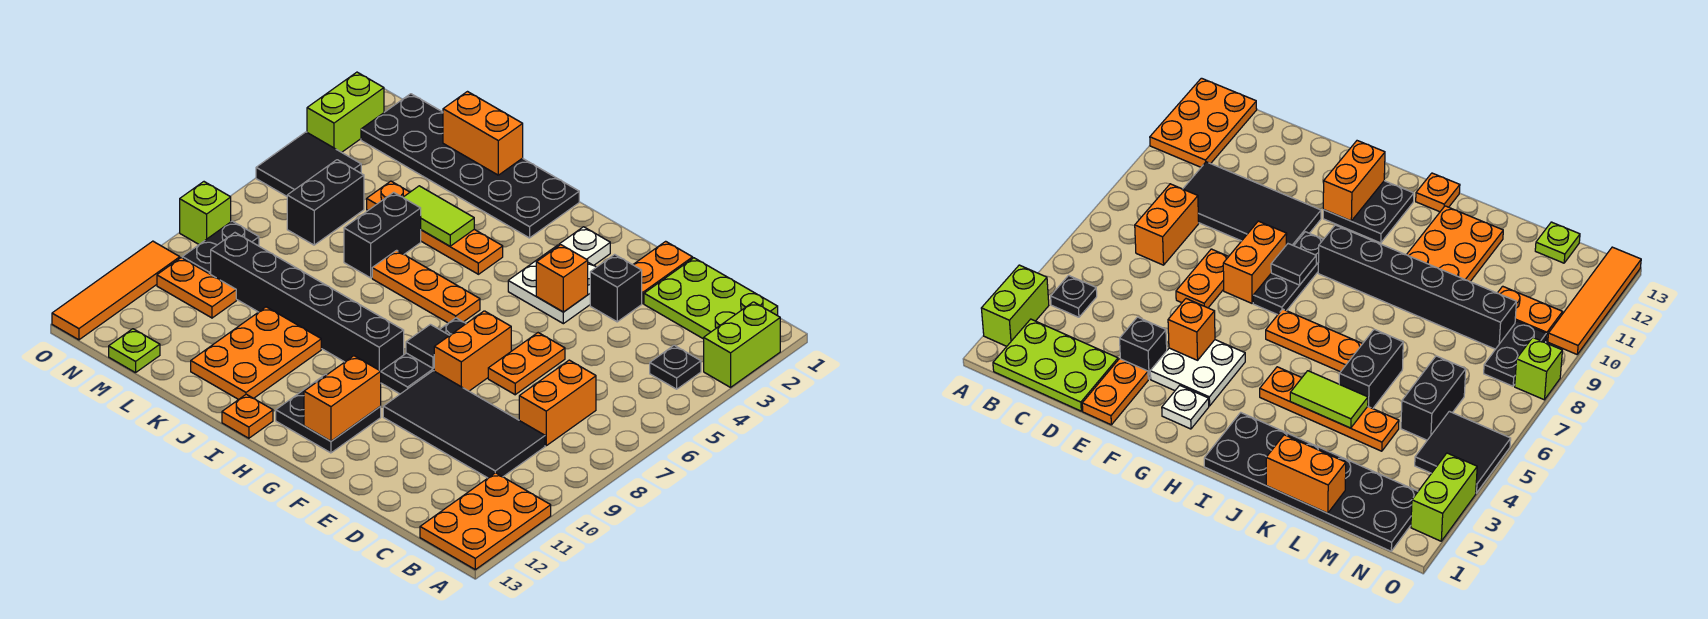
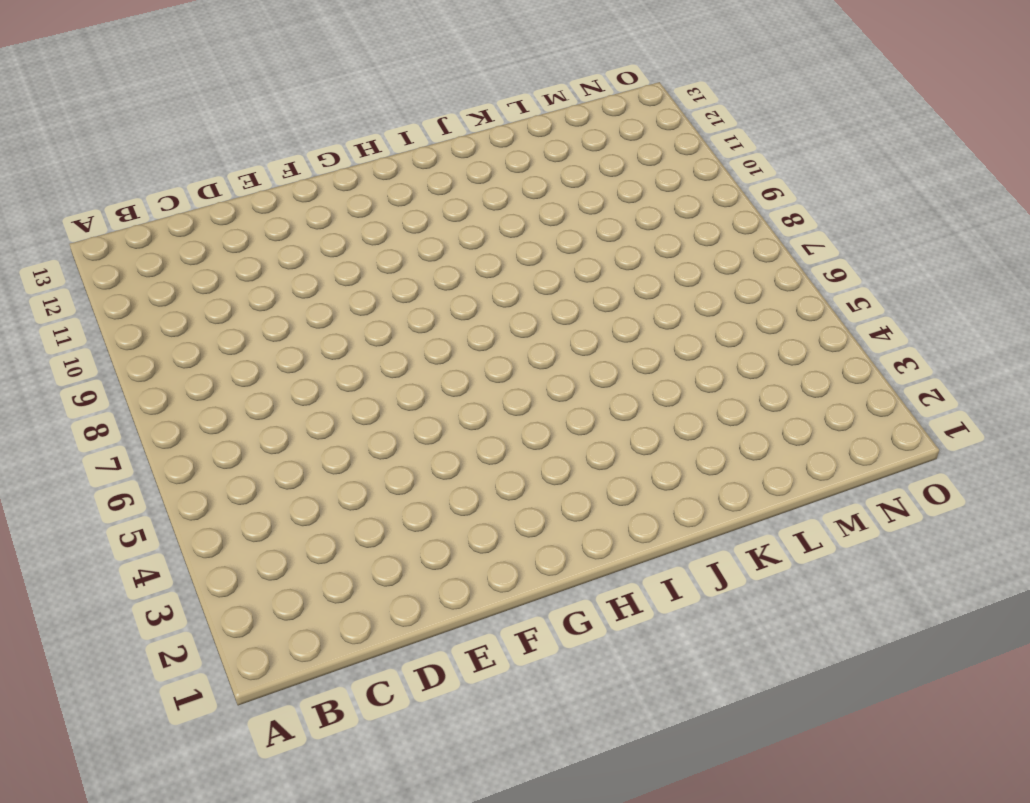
none -> lime brick A2:A3 level 1
none -> orange plate A11:B13 level 1
none -> lime plate B1:D2 level 1
none -> black plate B4 level 1

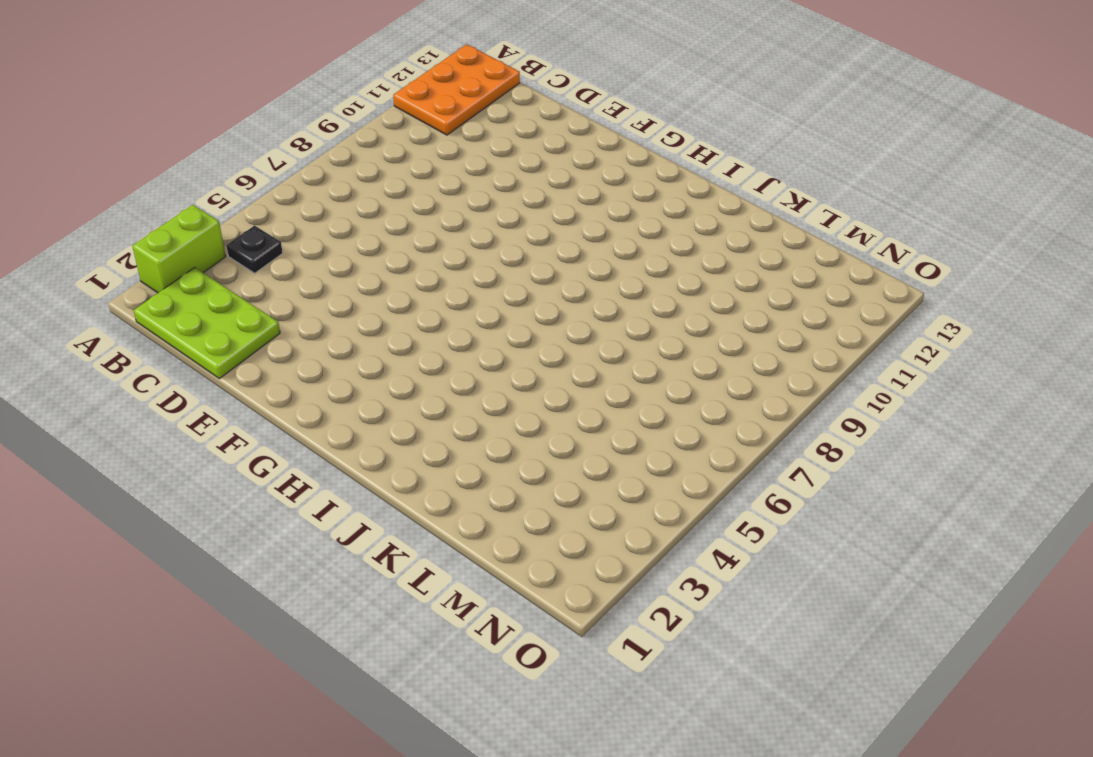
none -> orange brick C7:C8 level 1
none -> black tile C9:F10 level 1
none -> orange plate E1:E2 level 1
none -> black brick E3 level 1

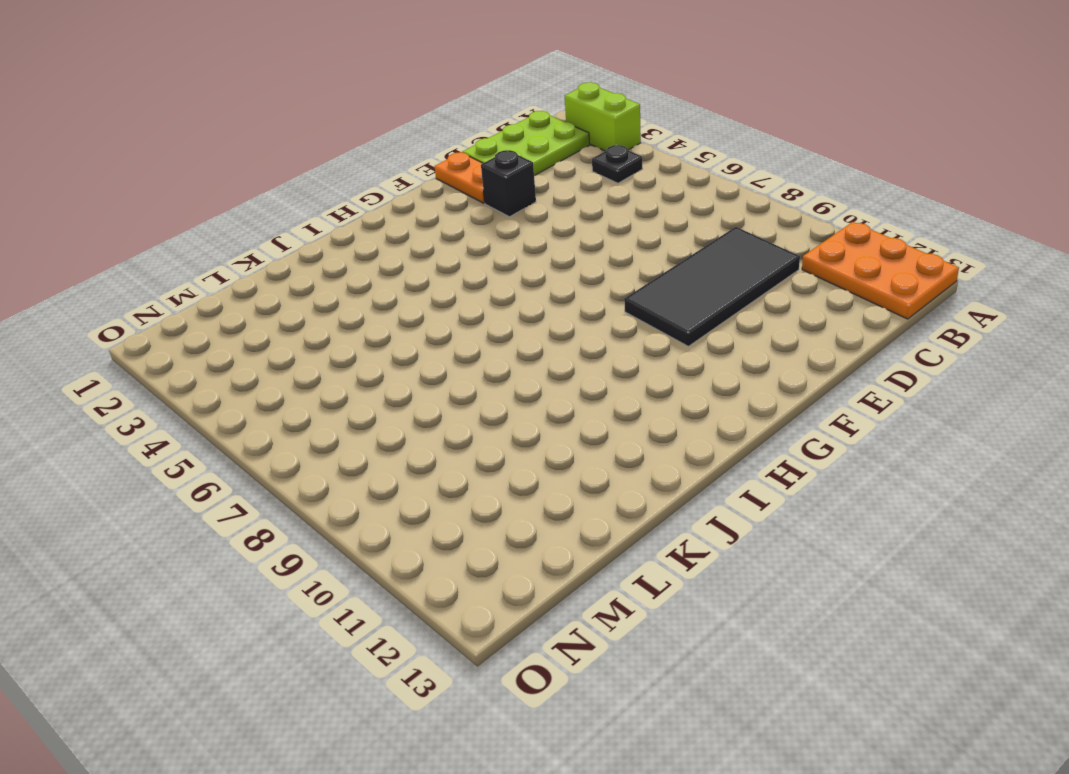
none -> orange brick C7:C8 level 1
none -> orange plate E6:E7 level 1
none -> white plate F3:G4 level 1
none -> orange brick F7:F8 level 1

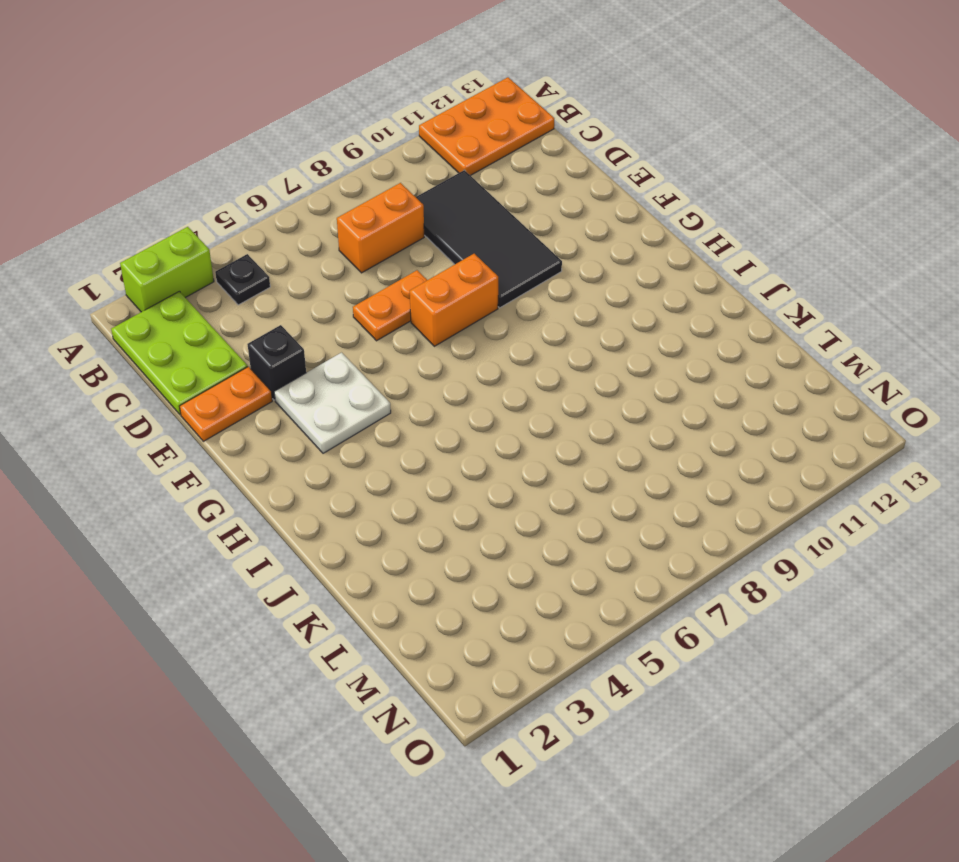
none -> white plate G2 level 1
none -> black plate G7:G9 level 1
none -> black plate G11:H12 level 1
none -> orange plate H6:J6 level 1

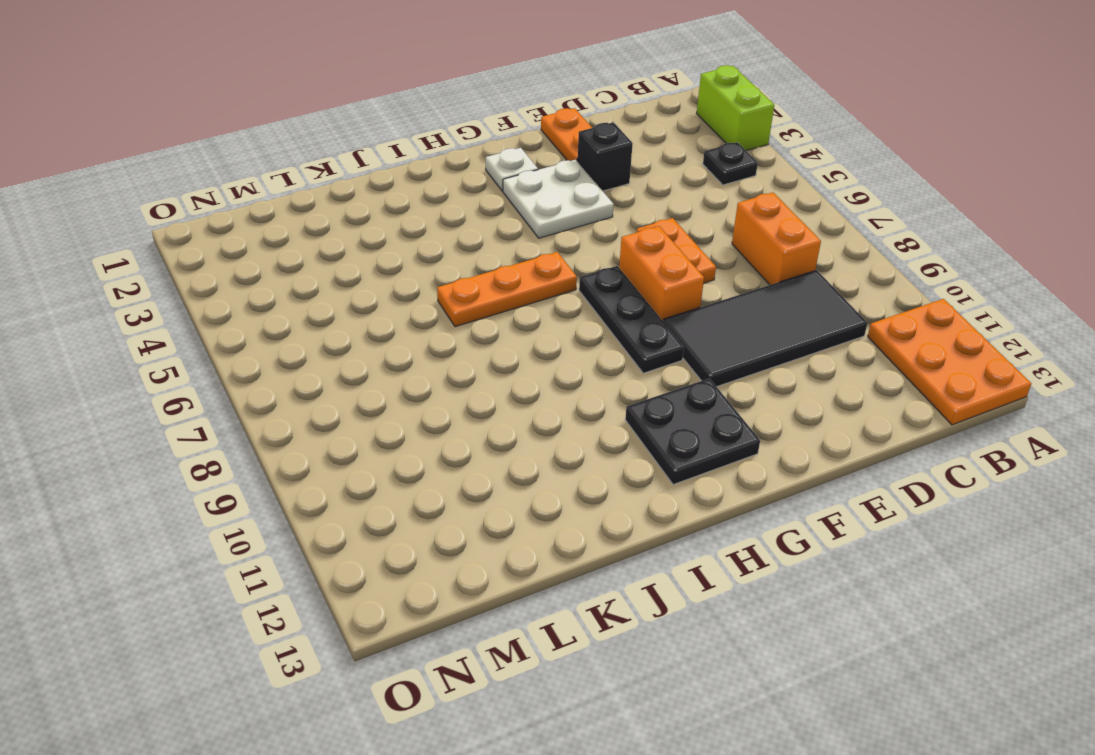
none -> lime plate B1:D2 level 1
none -> black brick H9:M9 level 1
none -> black plate I1:N2 level 1
none -> orange plate I4:L4 level 1

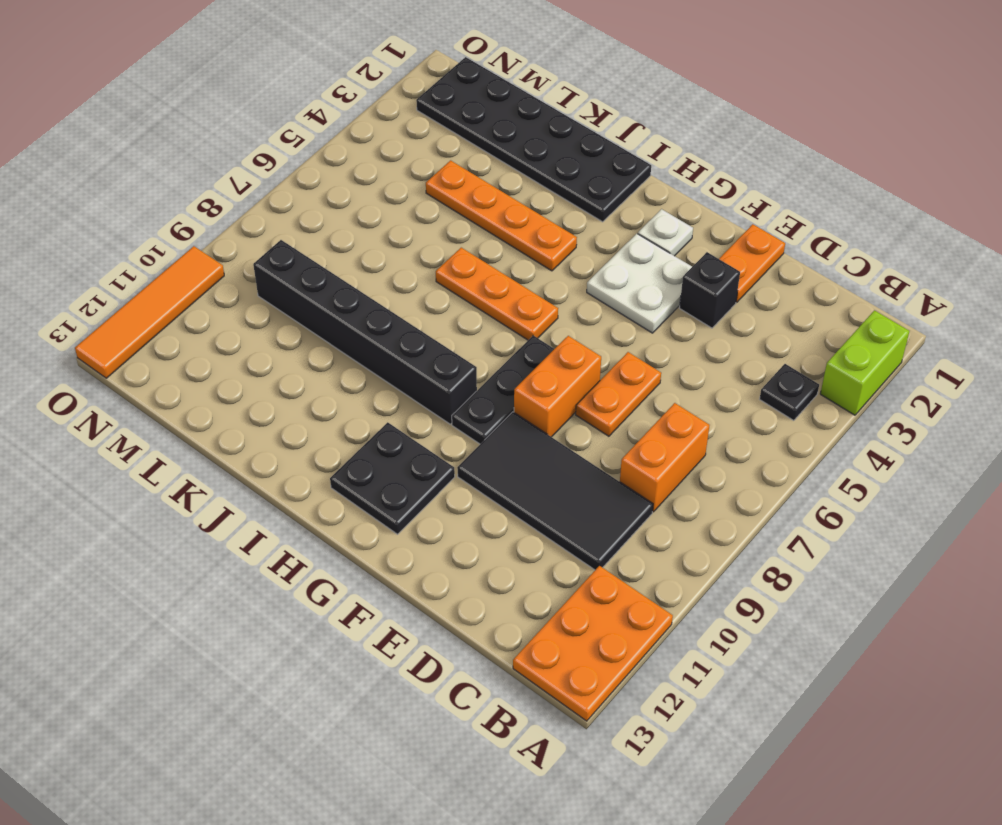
none -> lime plate B1:D2 level 1
none -> orange plate I13 level 1
none -> orange plate J10:K12 level 1
none -> black brick K5:K6 level 1

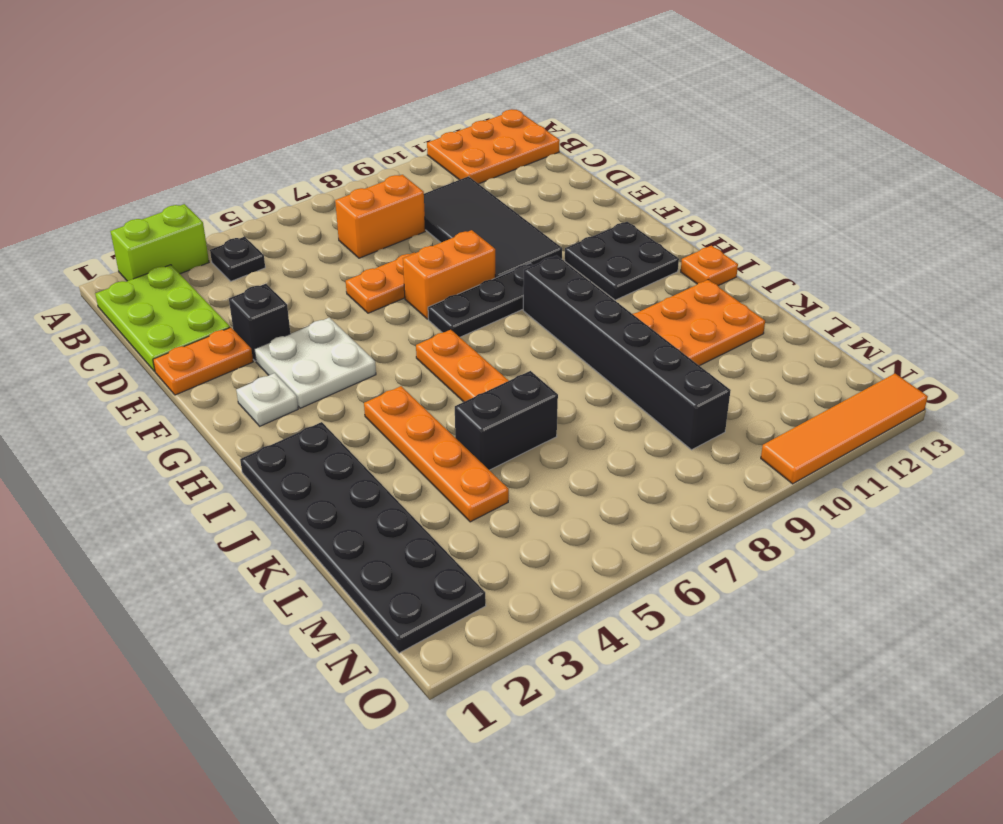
none -> black brick M5:M6 level 1
none -> orange plate M10:N10 level 1
none -> lime plate M13 level 1
none -> black tile N4:O5 level 1

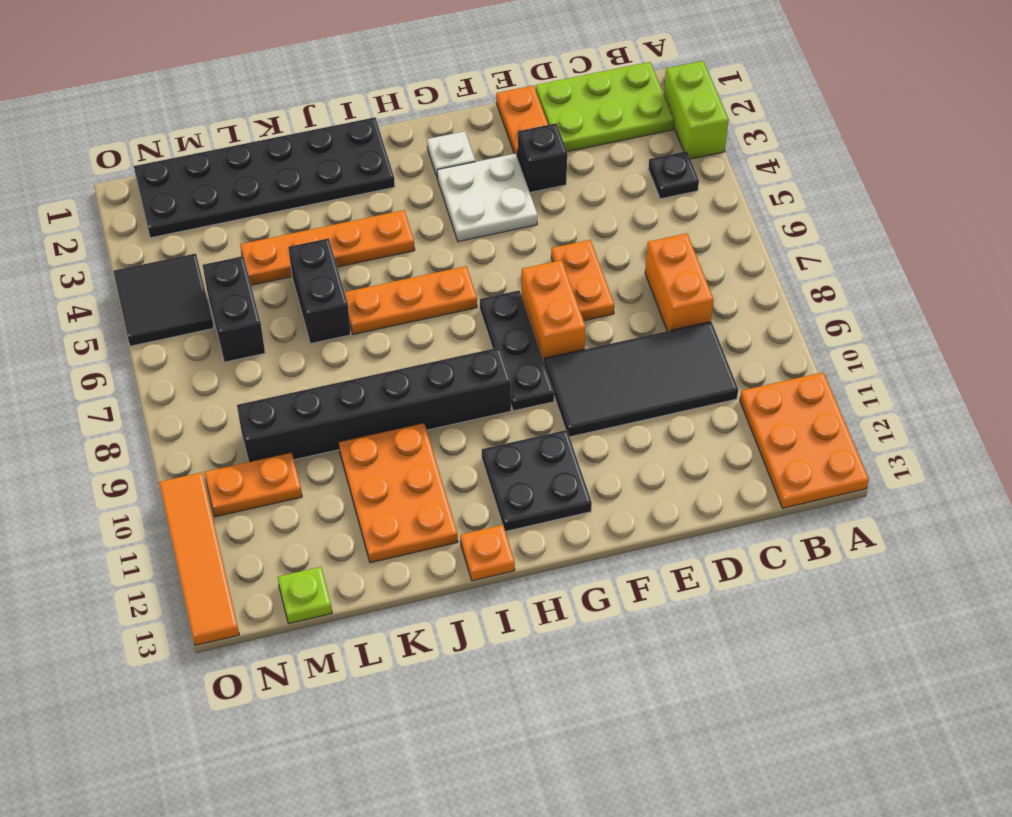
none -> black plate N8:N9 level 1
none -> lime brick O2:O3 level 1
none -> lime brick O8 level 1
none -> orange brick F4 level 2

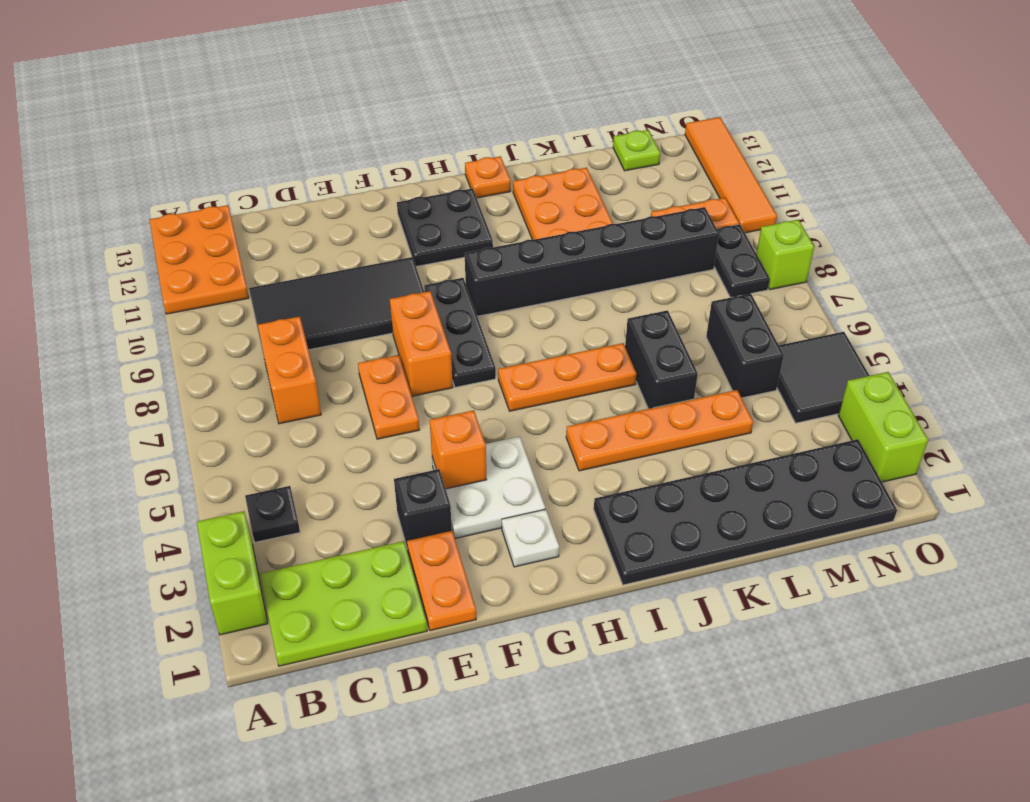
none -> black tile G8 level 2
none -> orange brick G11:G12 level 2
none -> lime tile J4:K4 level 2
none -> orange brick K1:L1 level 2

